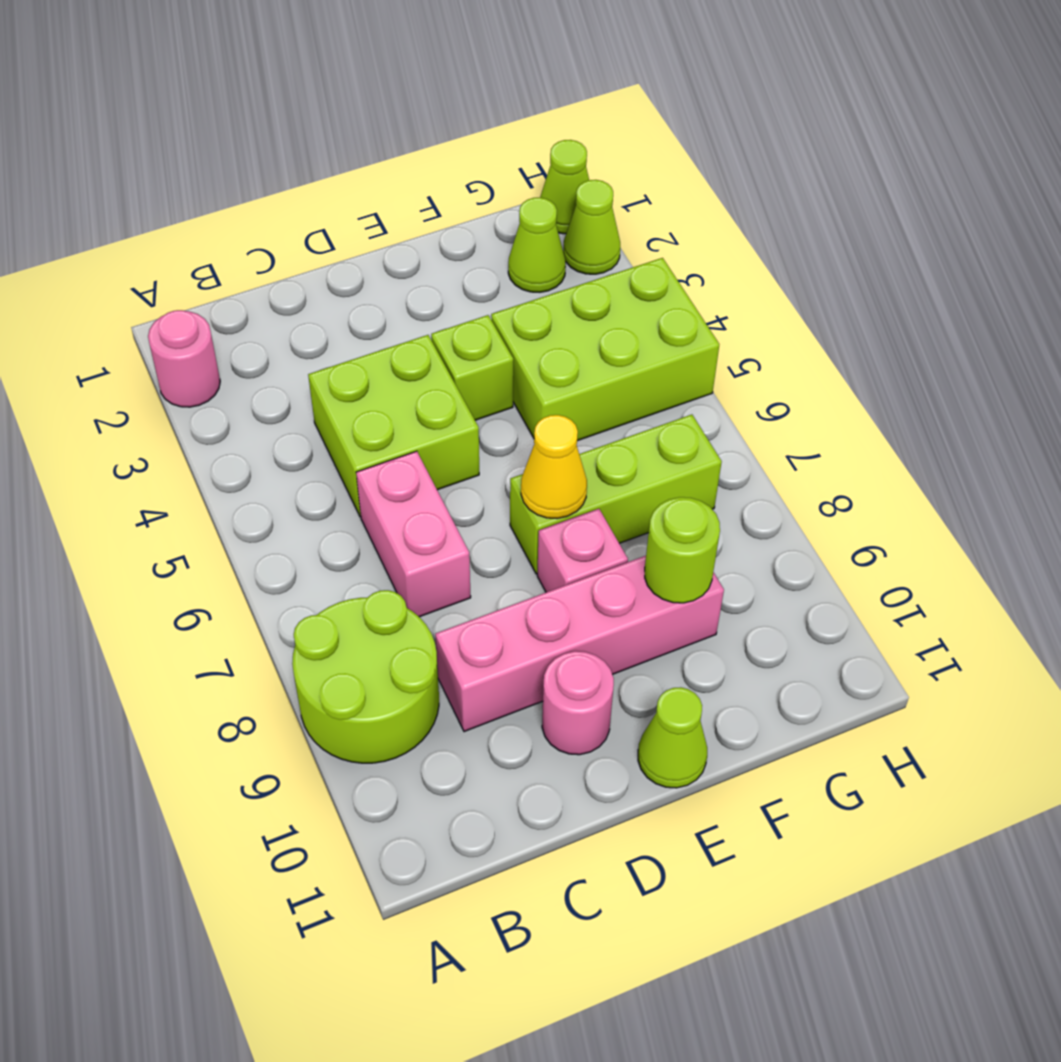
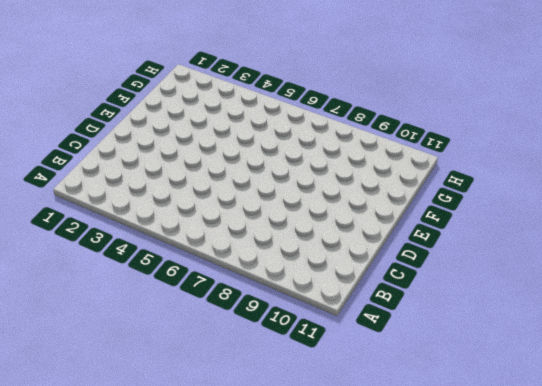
none -> pink round brick A2 level 1
none -> lime round brick A8:B9 level 1
none -> lime brick C4:D5 level 1

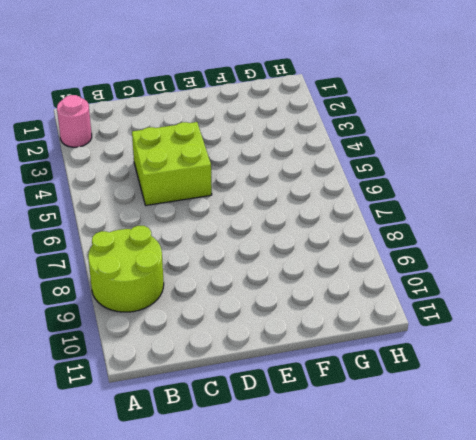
none -> pink brick C6:C7 level 1
none -> pink brick C9:F9 level 1
none -> pink round brick D10 level 1

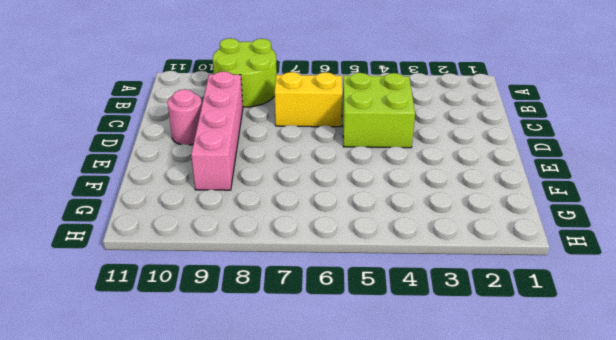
yellow brick C6:C7 level 1 -> pink brick C6:C7 level 1
none -> pink round brick A2 level 1
none -> lime brick E4 level 1
none -> lime brick E7:G7 level 1

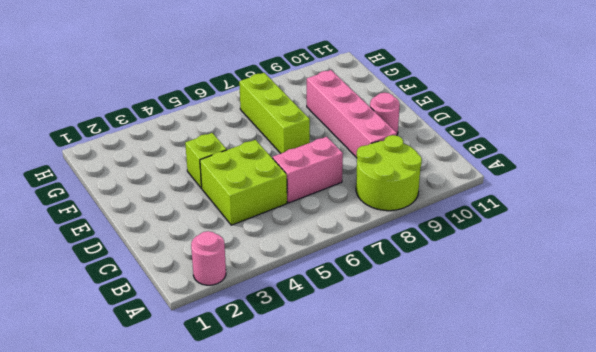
none -> pink brick E8 level 1
none -> lime cone E11 level 1
none -> lime brick F4:H5 level 1

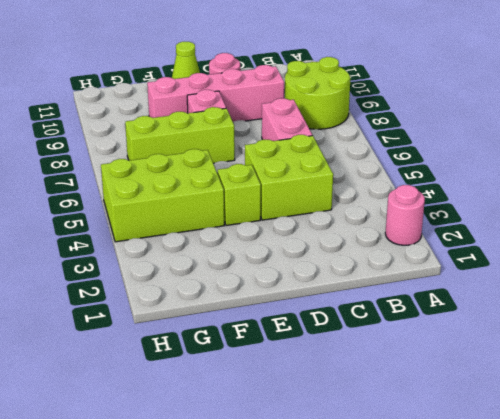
none -> lime cone G2 level 1
none -> lime cone H1 level 1
none -> lime cone H2 level 1

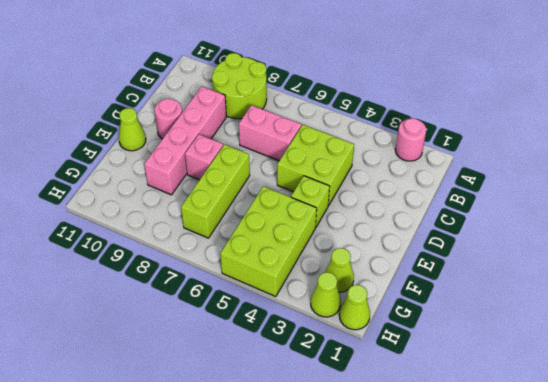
none -> yellow cone E7 level 2
none -> lime round brick F9 level 2

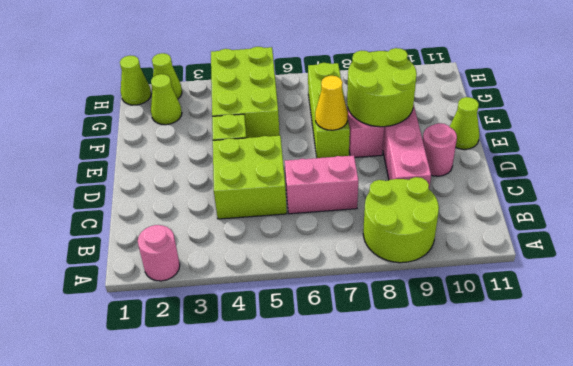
lime round brick E8:F9 level 2 -> lime round brick F9 level 2

